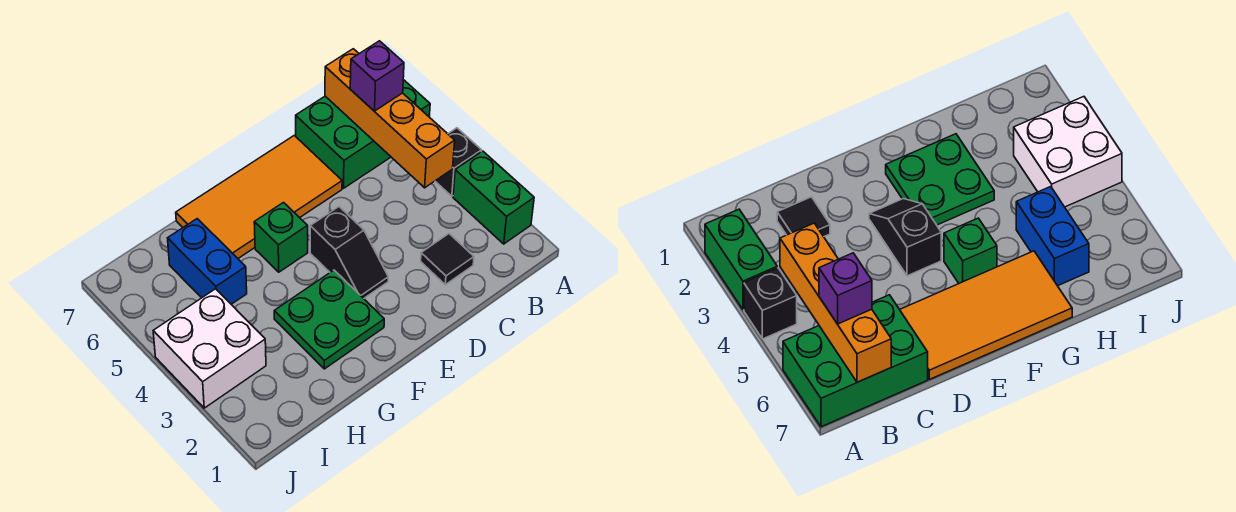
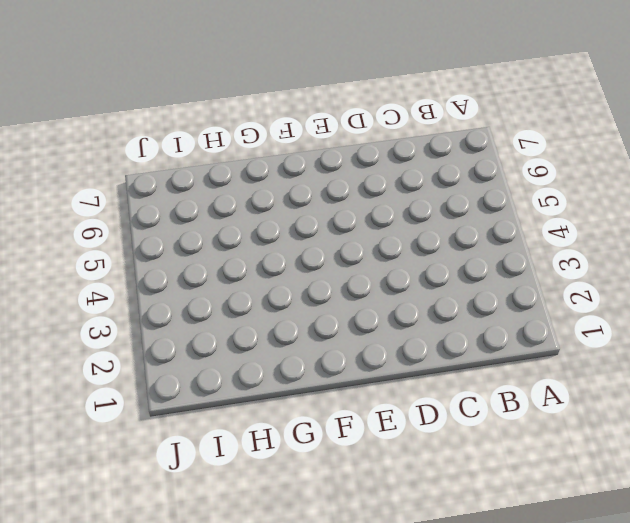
none -> green brick A2:A3 level 1
none -> black brick A4 level 1
none -> green brick A6:C7 level 1

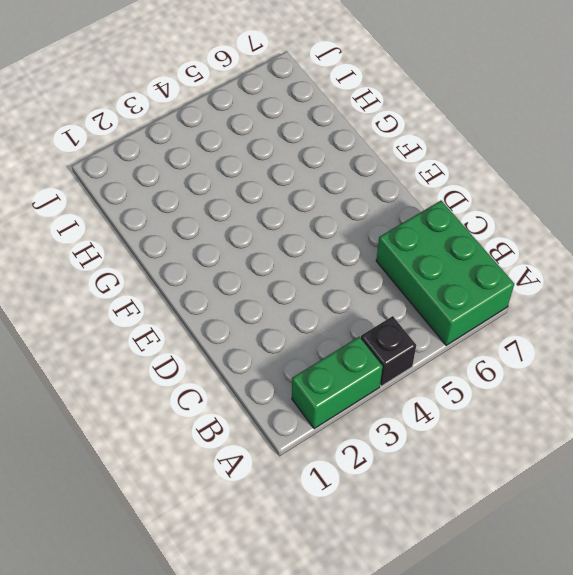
none -> black tile C2 level 1
none -> orange tile D6:G7 level 1
none -> black slope E3:E4 level 1 top 4

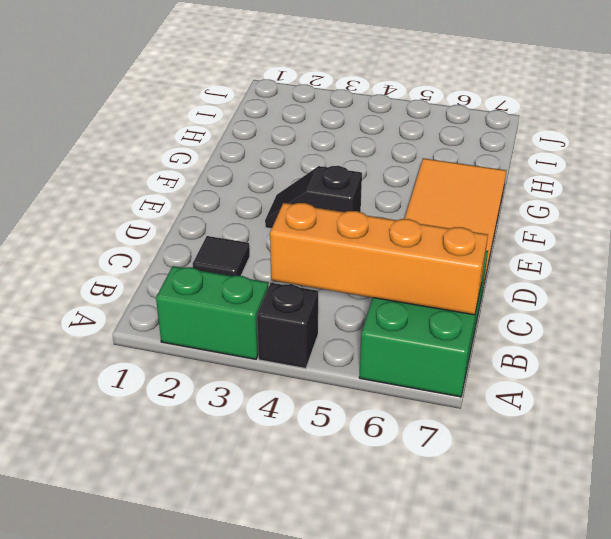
none -> green plate F2:G3 level 1
none -> green brick F5 level 1
none -> blue brick H5:H6 level 1

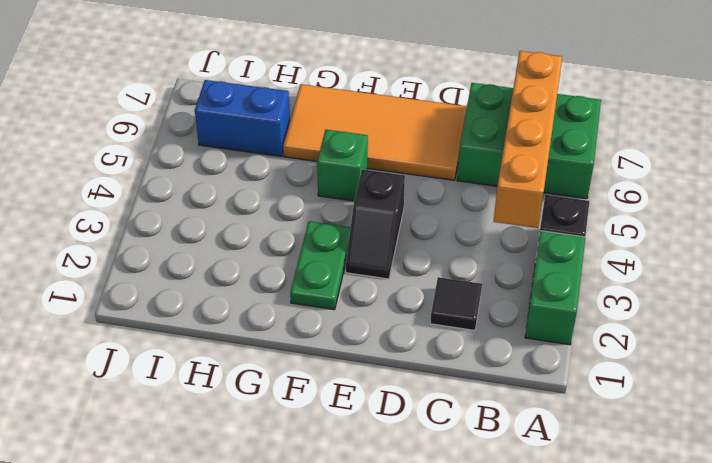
green plate F2:F3 level 1 -> green plate F2:G3 level 1
blue brick H6:I6 level 1 -> blue brick H5:H6 level 1
none -> white brick I3:J4 level 1
none -> purple brick B6 level 3

